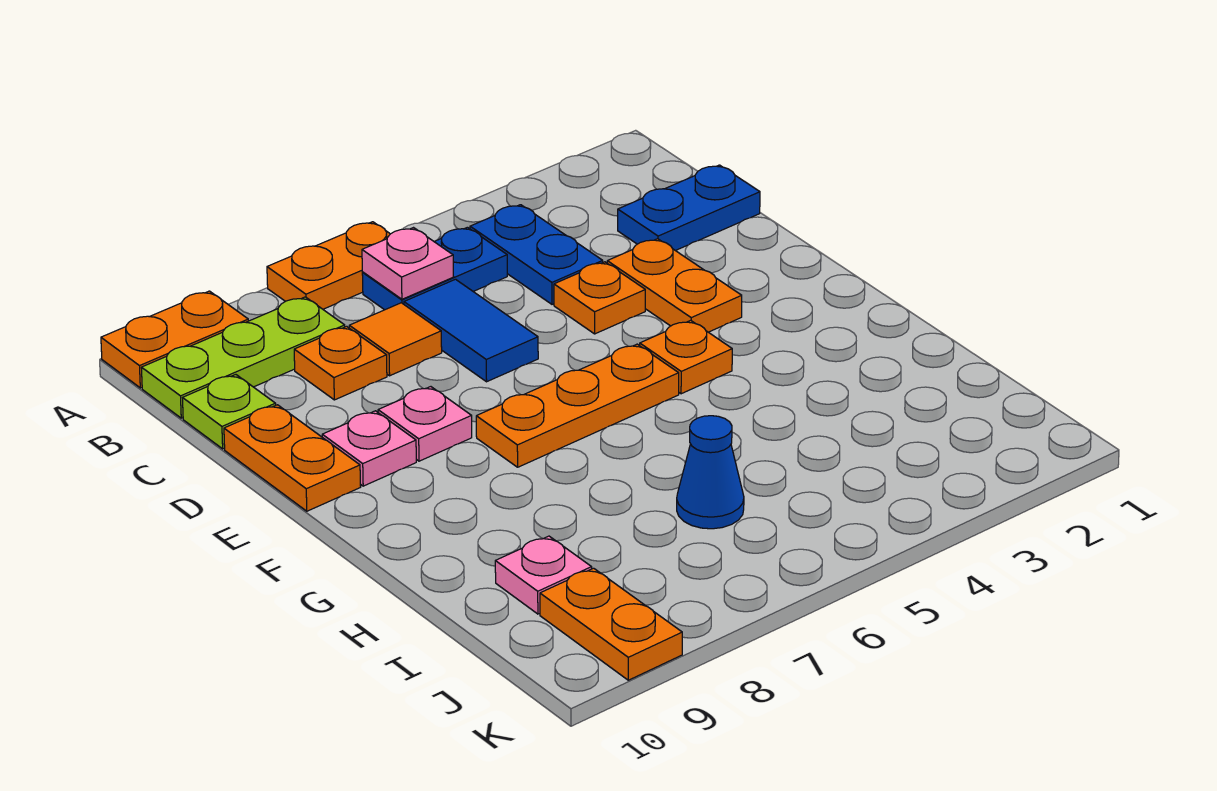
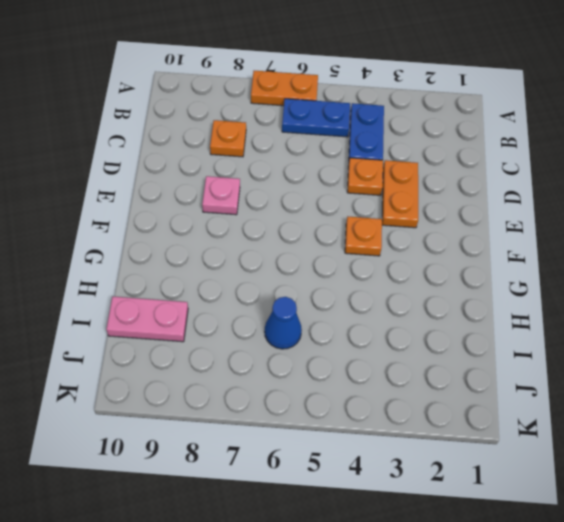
pink plate I9:I10 level 1 -> pink plate I9 level 1
none -> orange plate A9:A10 level 1
none -> lime plate B8:B10 level 1
none -> blue plate C1:C2 level 1

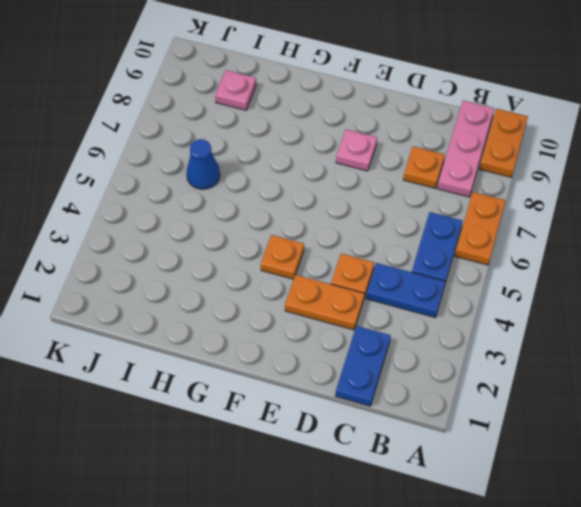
pink plate B8:B10 level 1 -> lime plate B8:B10 level 1
none -> blue tile C6:D6 level 1
none -> orange tile C7 level 1
none -> lime plate C10 level 1

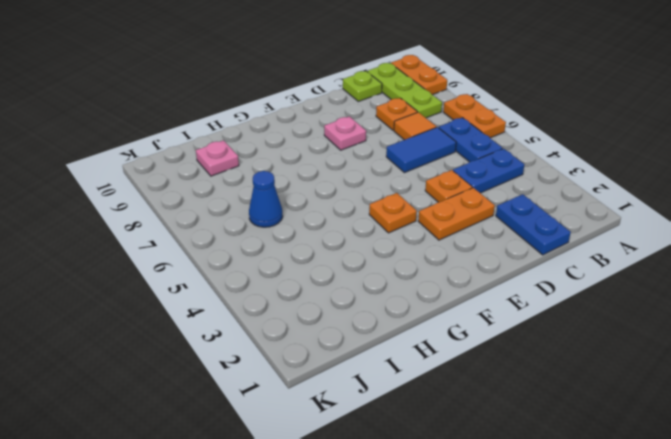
none -> orange plate D10:E10 level 1
none -> pink plate E9 level 1
none -> orange plate F5:F7 level 1

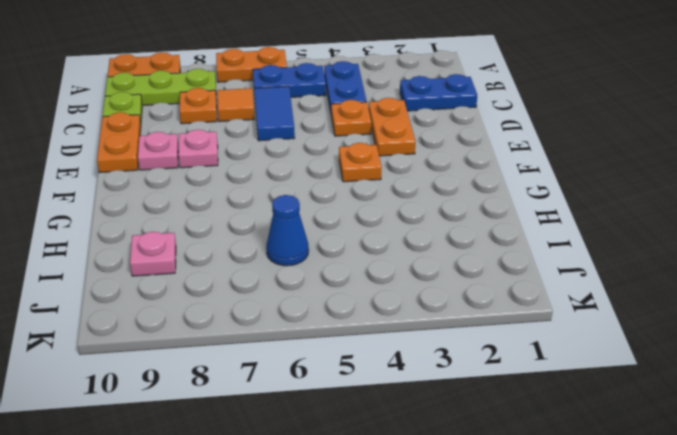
none -> orange plate F5:F7 level 1
none -> orange plate J9:K9 level 1
none -> pink plate B6 level 2

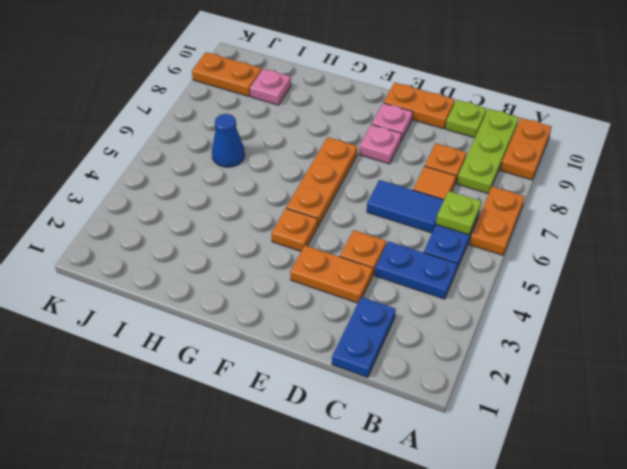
lime plate B6 level 2 -> pink plate B6 level 2

